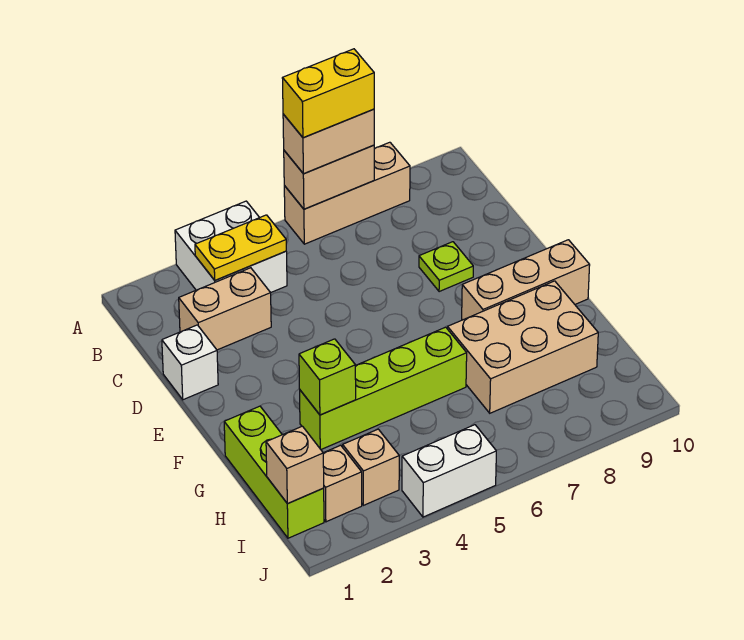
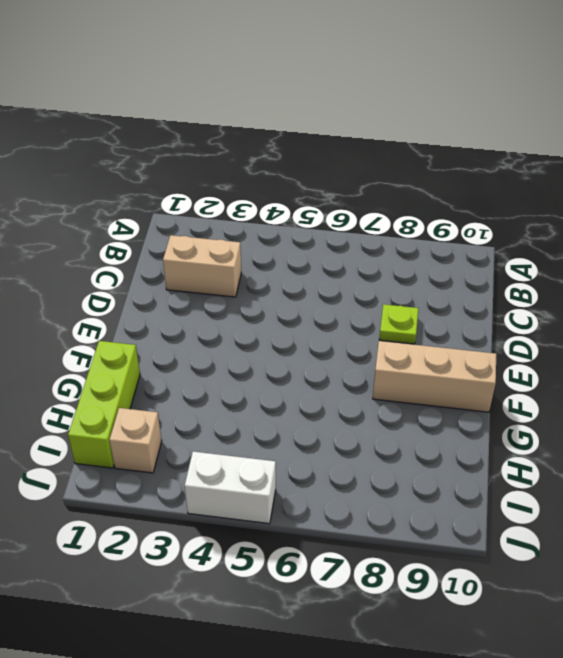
none -> white brick A3:B4 level 1
none -> tan brick A6:A8 level 1
none -> white brick D1 level 1

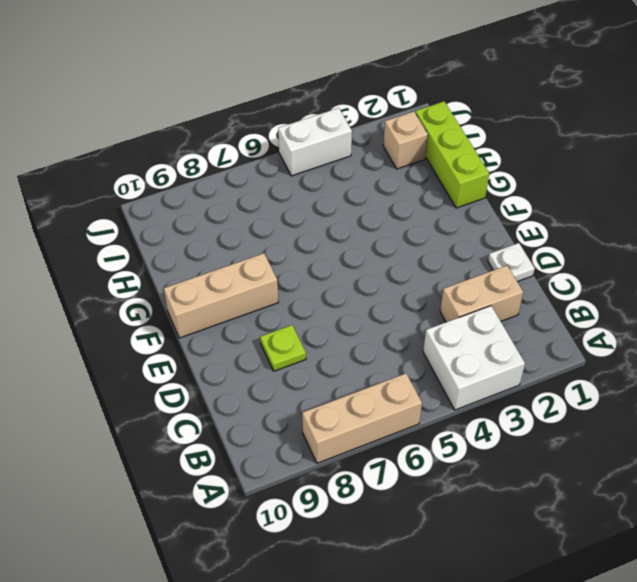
white plate D1 level 1 -> white brick D1 level 1
none -> lime brick G3:G6 level 1
none -> tan brick G7:H9 level 1
none -> tan brick I3 level 1

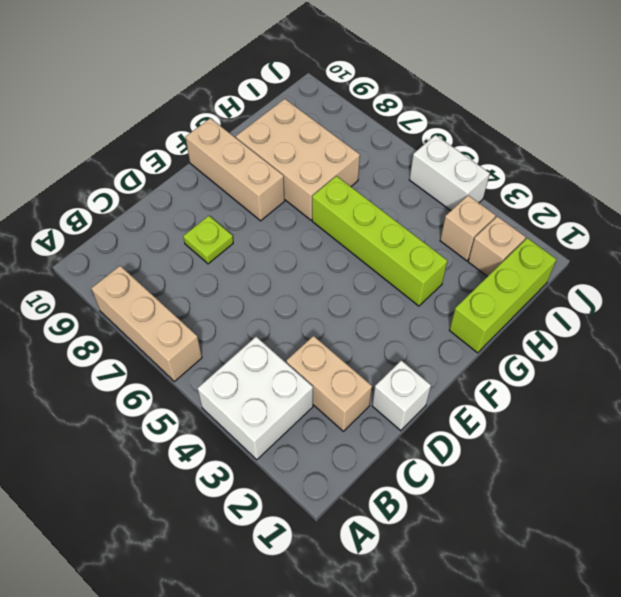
none -> tan brick A6:A7 level 2
none -> yellow plate B3:B4 level 2
none -> lime brick G3 level 2

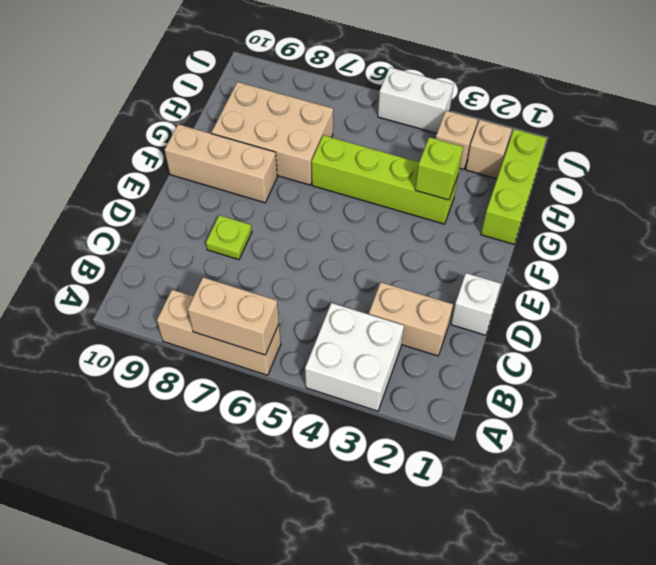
none -> yellow plate B3:B4 level 2
none -> tan brick I1 level 2
none -> tan brick A6:A7 level 3

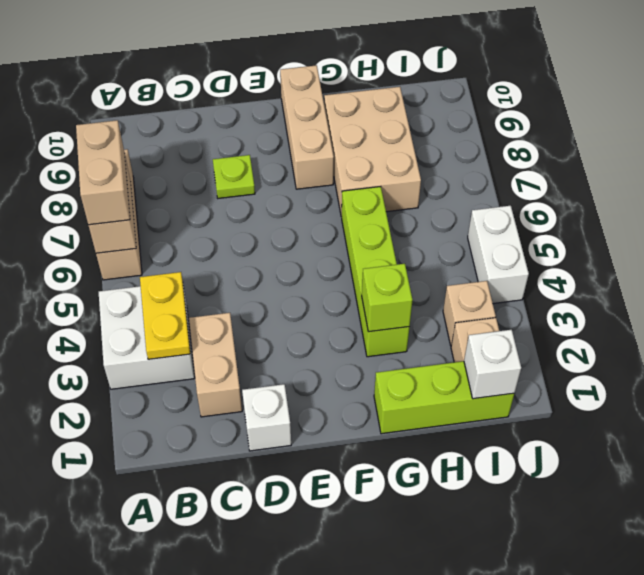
white brick I1 level 2 -> tan brick I1 level 2
none -> yellow brick A6:A7 level 4

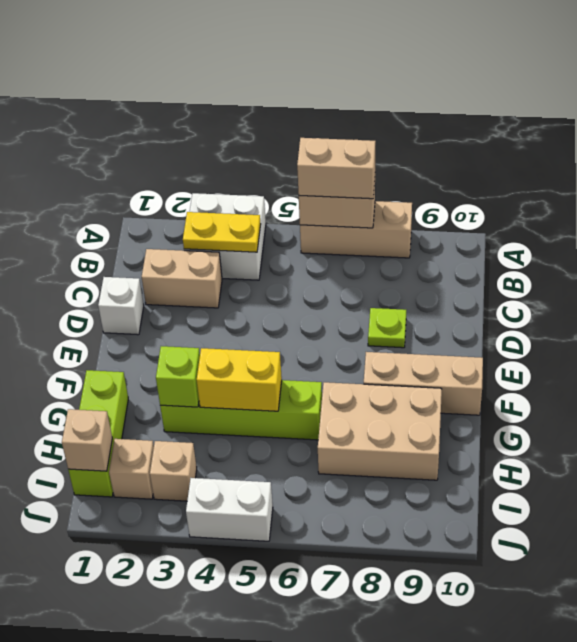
yellow brick G4:G5 level 2 -> yellow brick A6:A7 level 4

